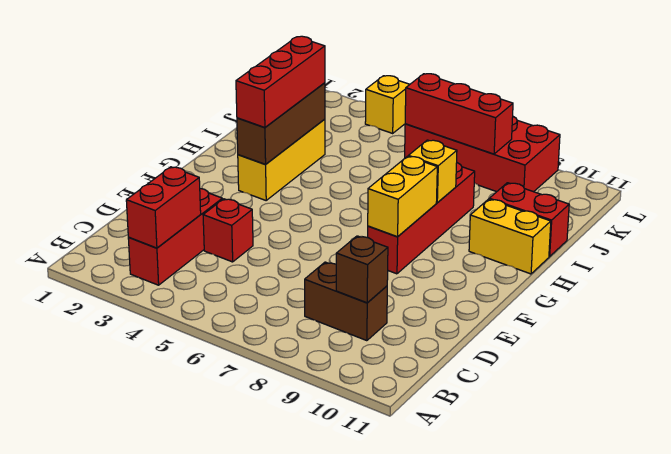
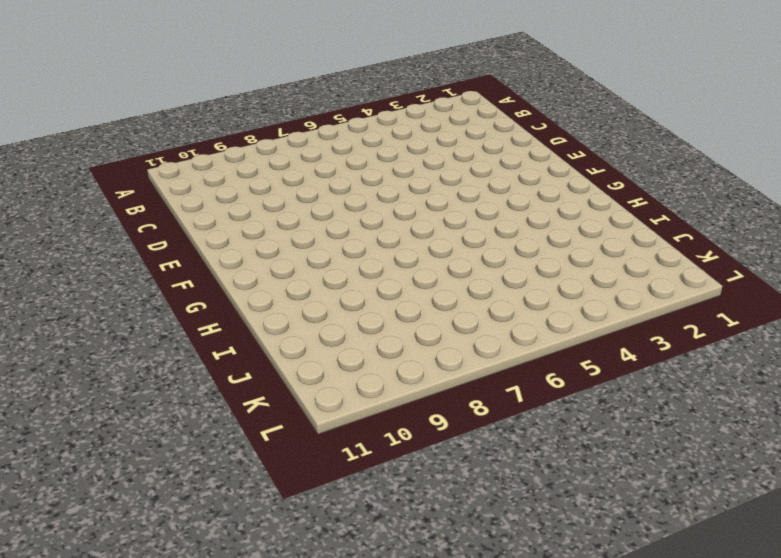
none -> red brick B3:D3 level 1
none -> brown brick C8:C9 level 1
none -> red brick D4 level 1

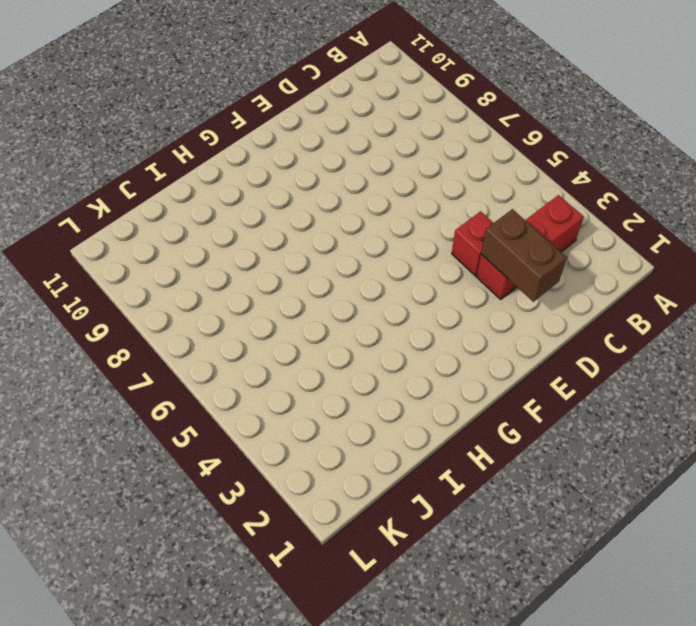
brown brick D2:D3 level 2 -> brown brick C8:C9 level 1
none -> red brick F8:I8 level 1
none -> yellow brick G3:I3 level 1
none -> yellow brick H10:H11 level 1

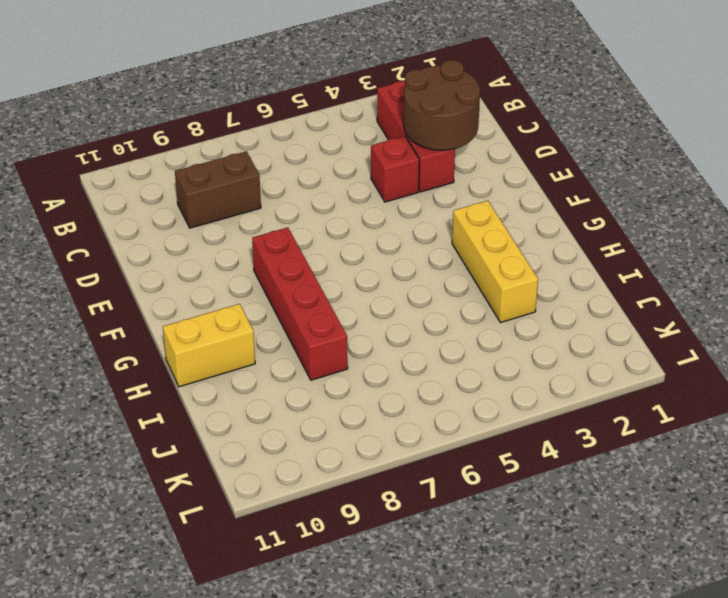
brown round brick C2:D3 level 2 -> red brick B3:C3 level 2
none -> red brick I10:I11 level 1
none -> red brick K6:L9 level 1
none -> yellow brick L4 level 1

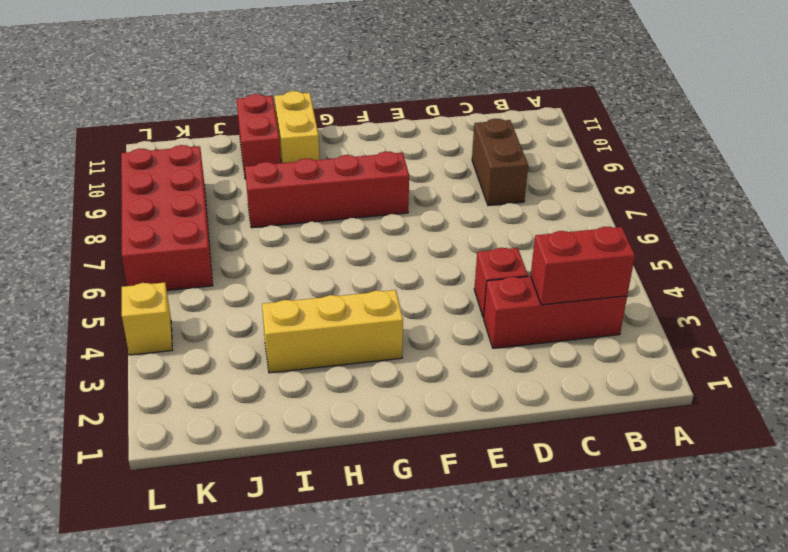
none -> brown brick C9 level 2
none -> yellow brick F8:G8 level 2
none -> brown brick G3:I3 level 2

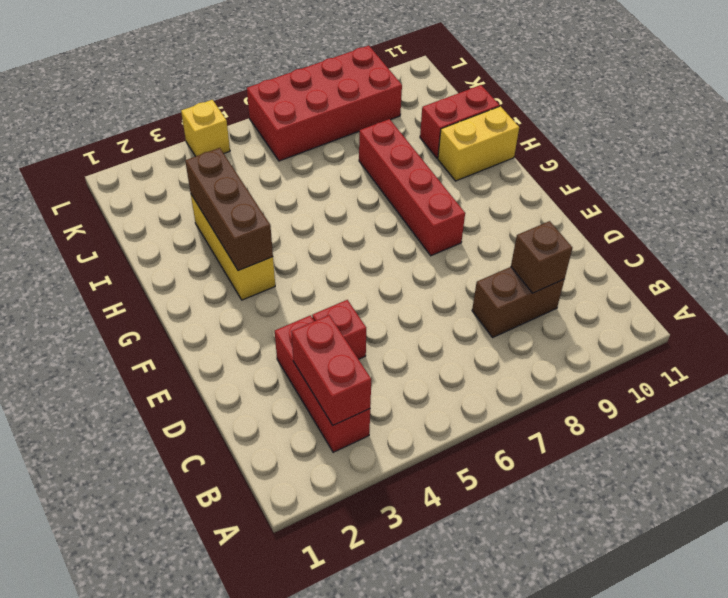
none -> yellow brick F8:G8 level 2
none -> yellow brick H8 level 2
none -> red brick K6:K8 level 2

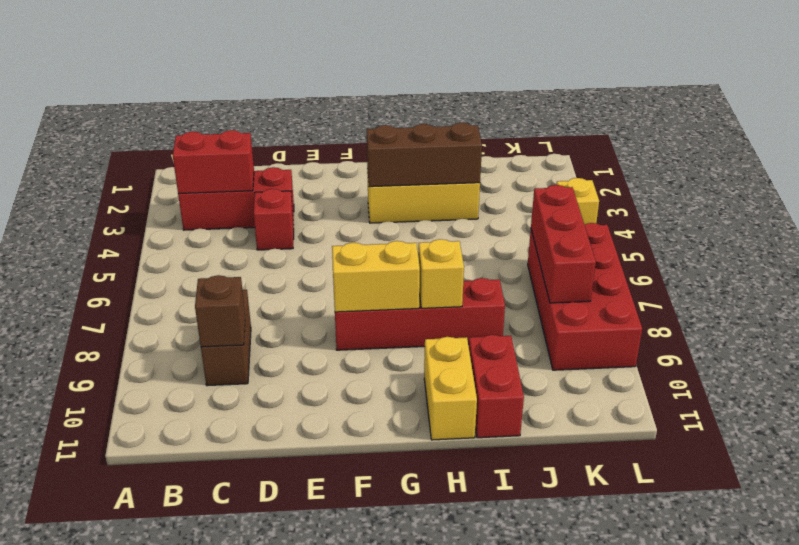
none -> red brick G3:I3 level 3

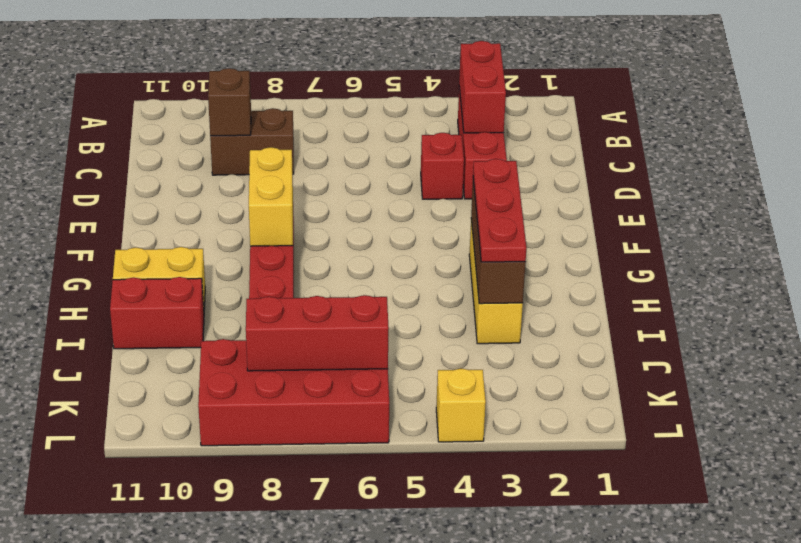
red plate G3:I3 level 3 -> red brick G3:I3 level 3
none -> yellow brick H8 level 2

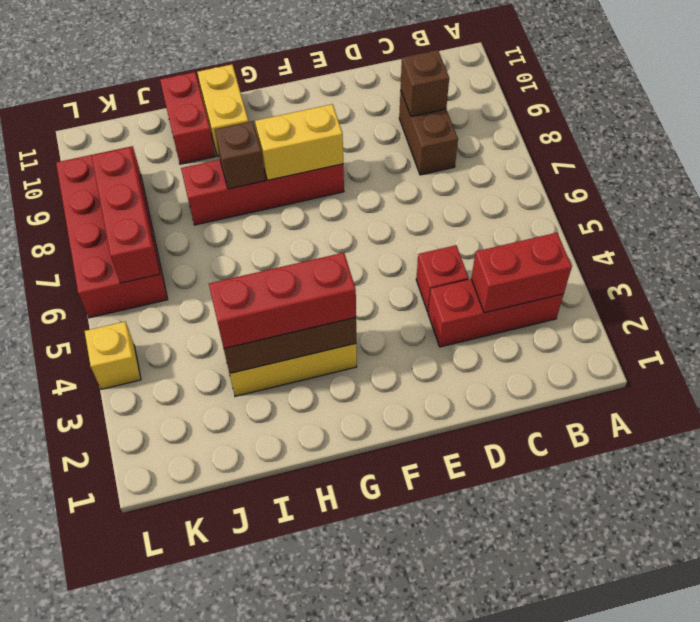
brown brick H8 level 2 -> yellow brick H8 level 2

